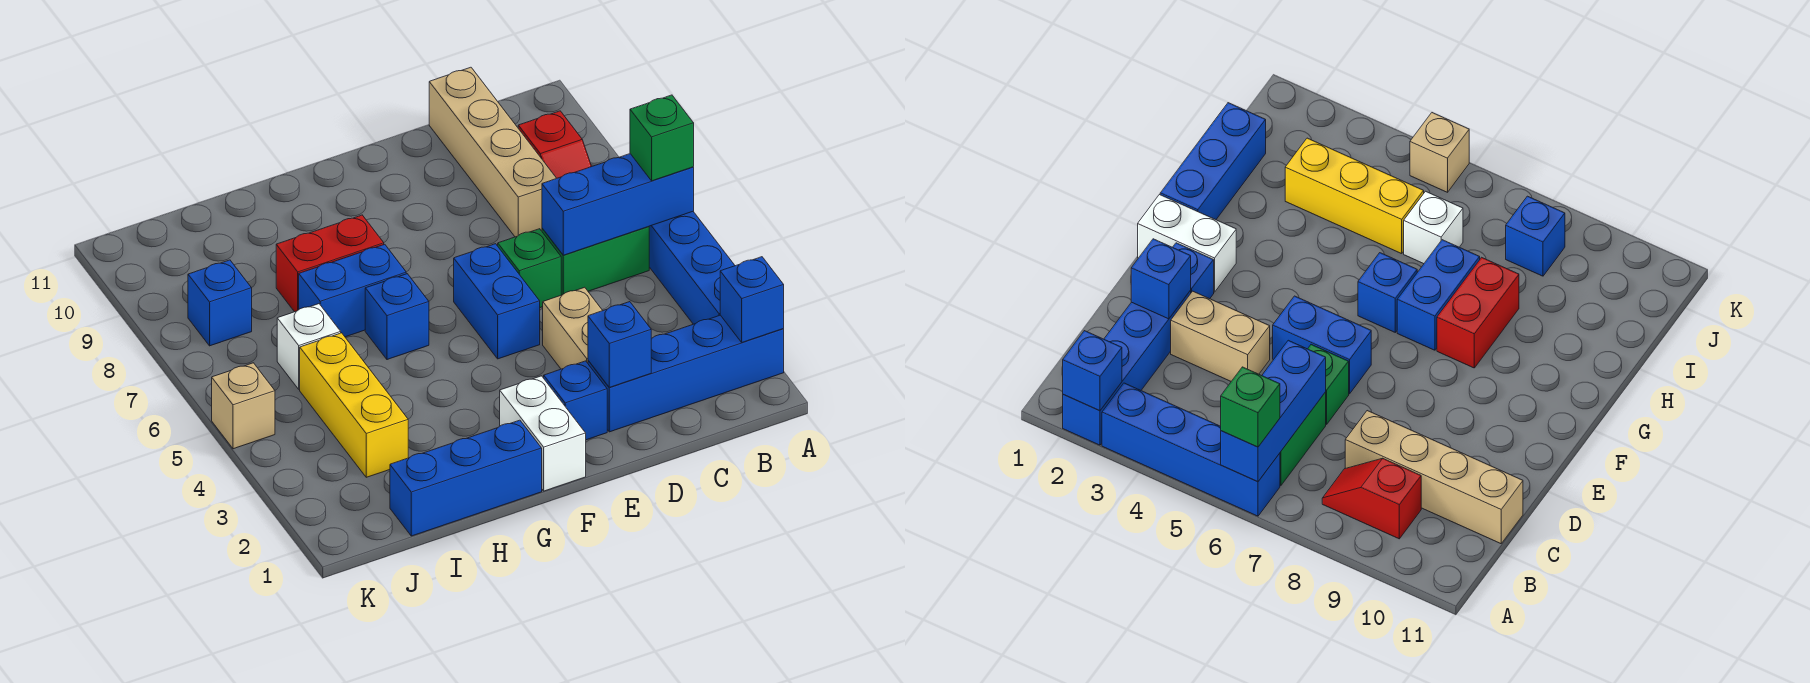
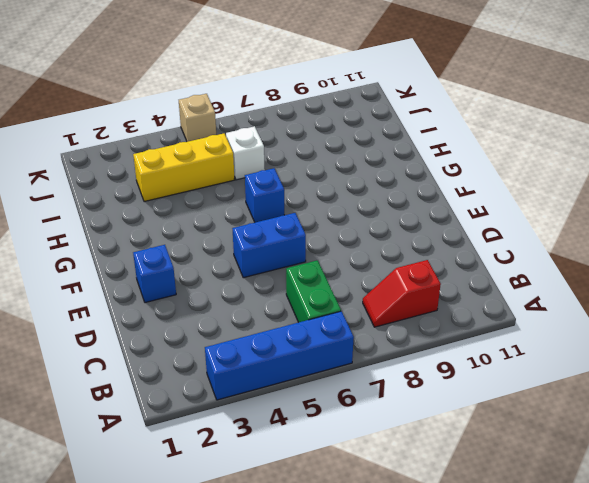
none -> blue brick A2:D2 level 1
none -> tan brick C8:C11 level 1
none -> tan brick D3:D4 level 1

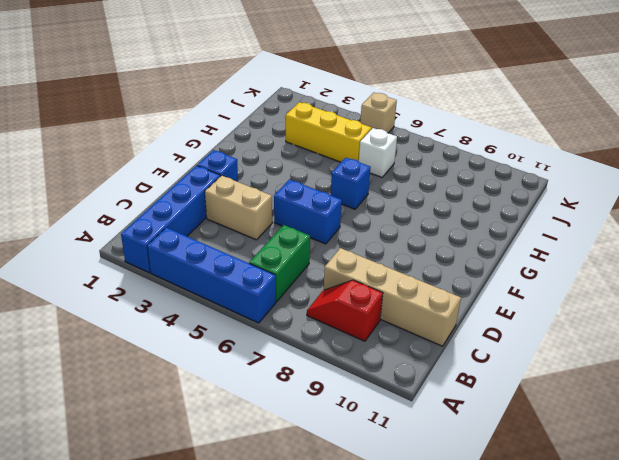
none -> green brick D6 level 1
none -> white brick F1:F2 level 1
none -> blue brick G1:I1 level 1

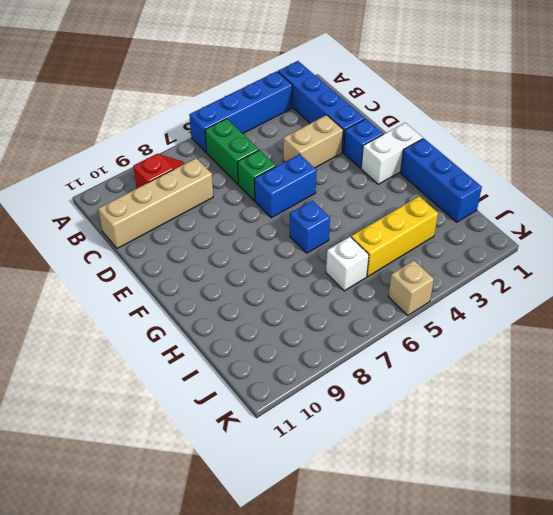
none -> blue brick G7:H7 level 1
none -> red brick G8:H8 level 1
none -> blue brick J8 level 1

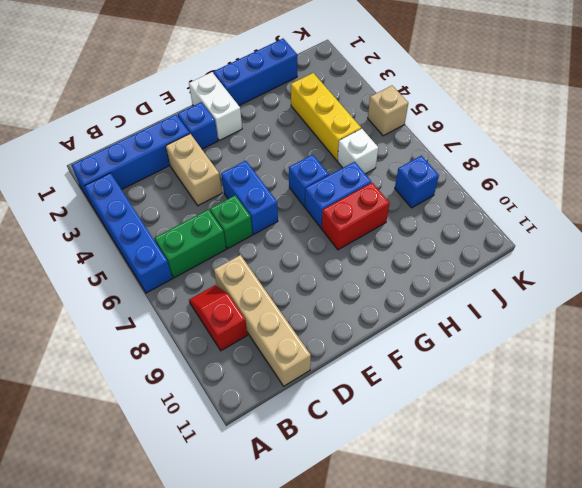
none -> blue brick A2 level 2
none -> blue brick A6:C6 level 2
none -> blue brick D2 level 2

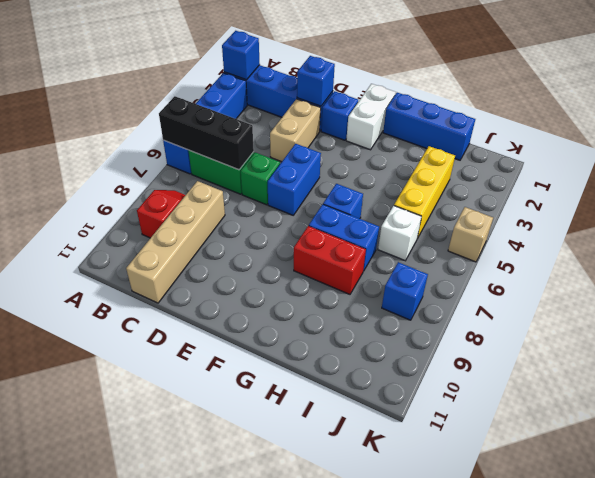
black brick A6:C6 level 2 -> blue brick A6:C6 level 2
none -> green brick A6 level 3

